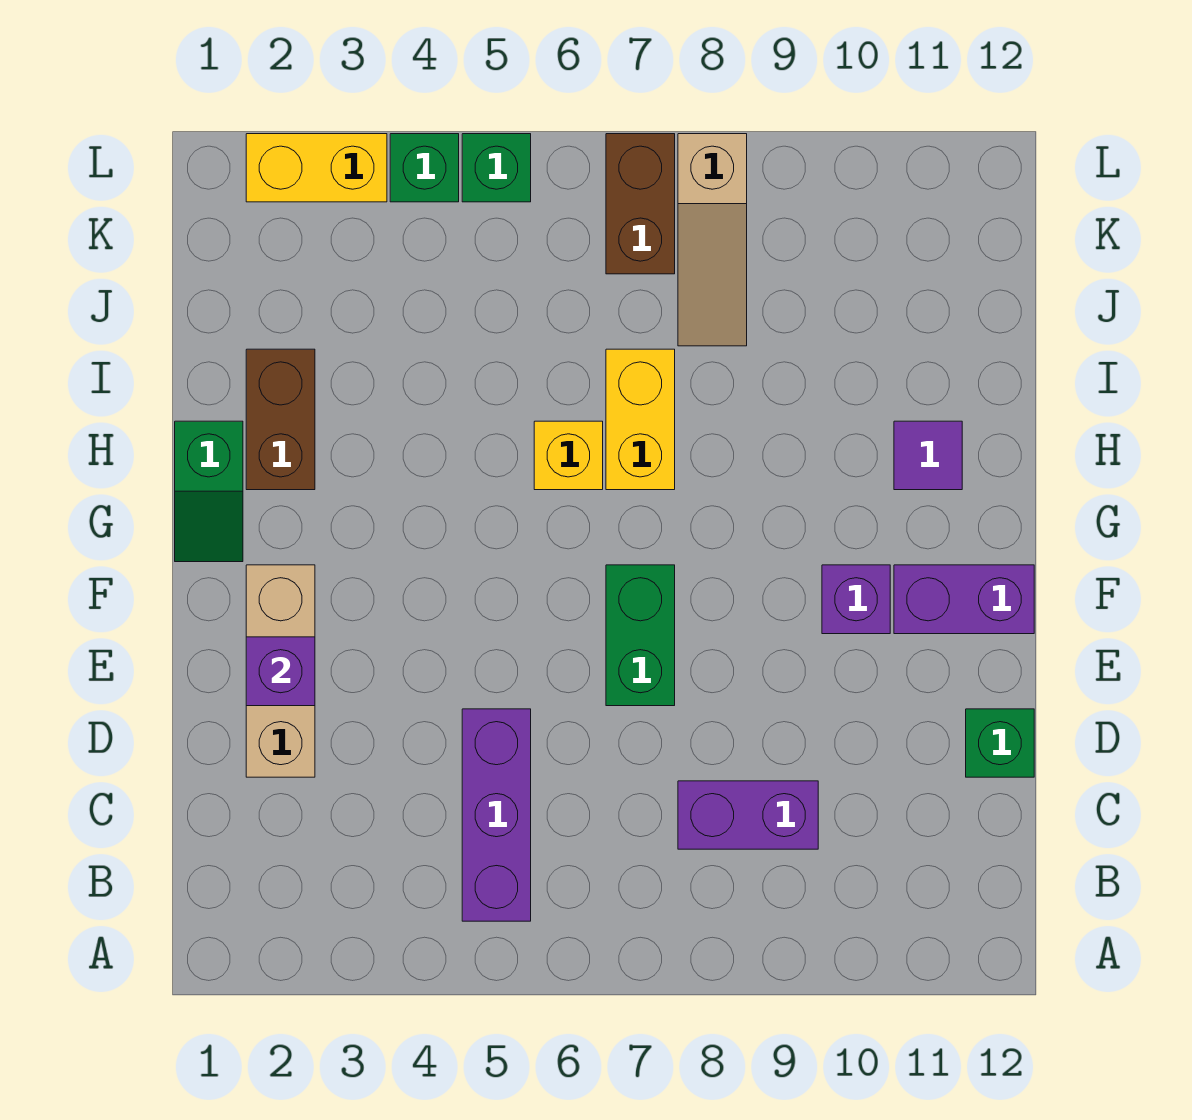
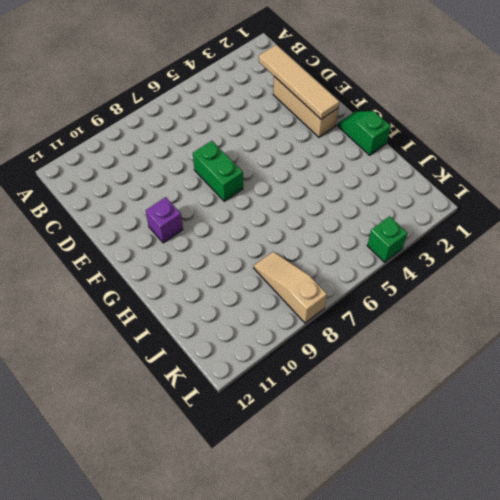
tan tile C2:F2 level 2 -> purple brick E2 level 2
none -> purple brick B5:D5 level 1
none -> purple brick C8:C9 level 1
none -> green brick D12 level 1

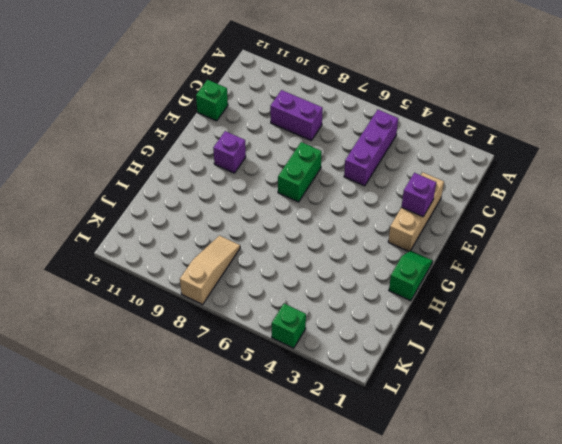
none -> purple brick F11:F12 level 1
none -> brown brick H2:I2 level 1
none -> yellow brick H6 level 1

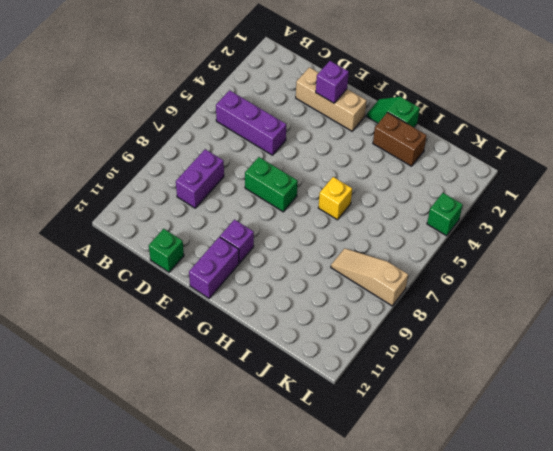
none -> yellow brick H7:I7 level 1
none -> purple tile H11 level 1
none -> brown brick K7:L7 level 1

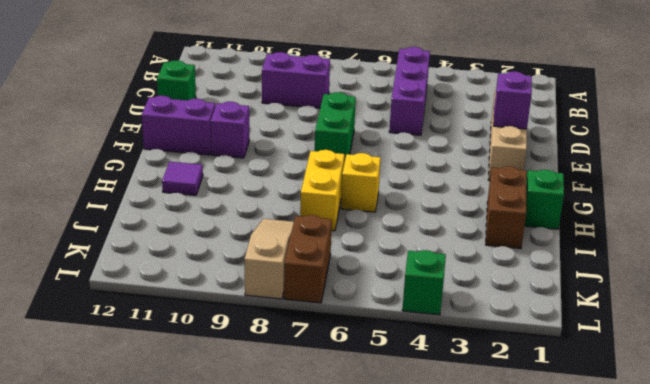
none -> yellow brick L2:L3 level 1
none -> green brick L5 level 1

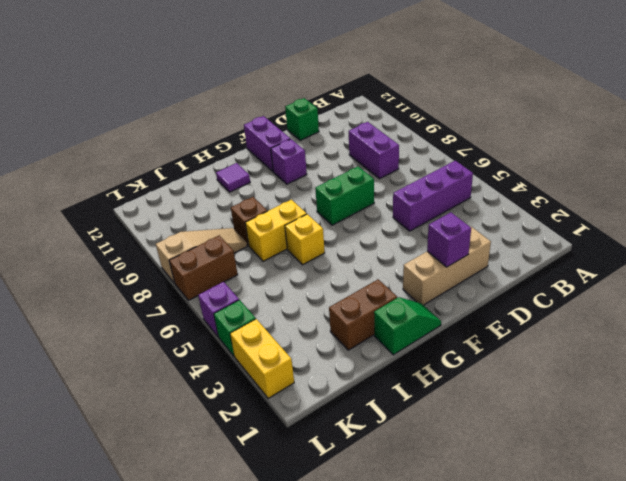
brown brick I8 level 1 -> none
purple brick L5 level 1 -> green brick L5 level 1

